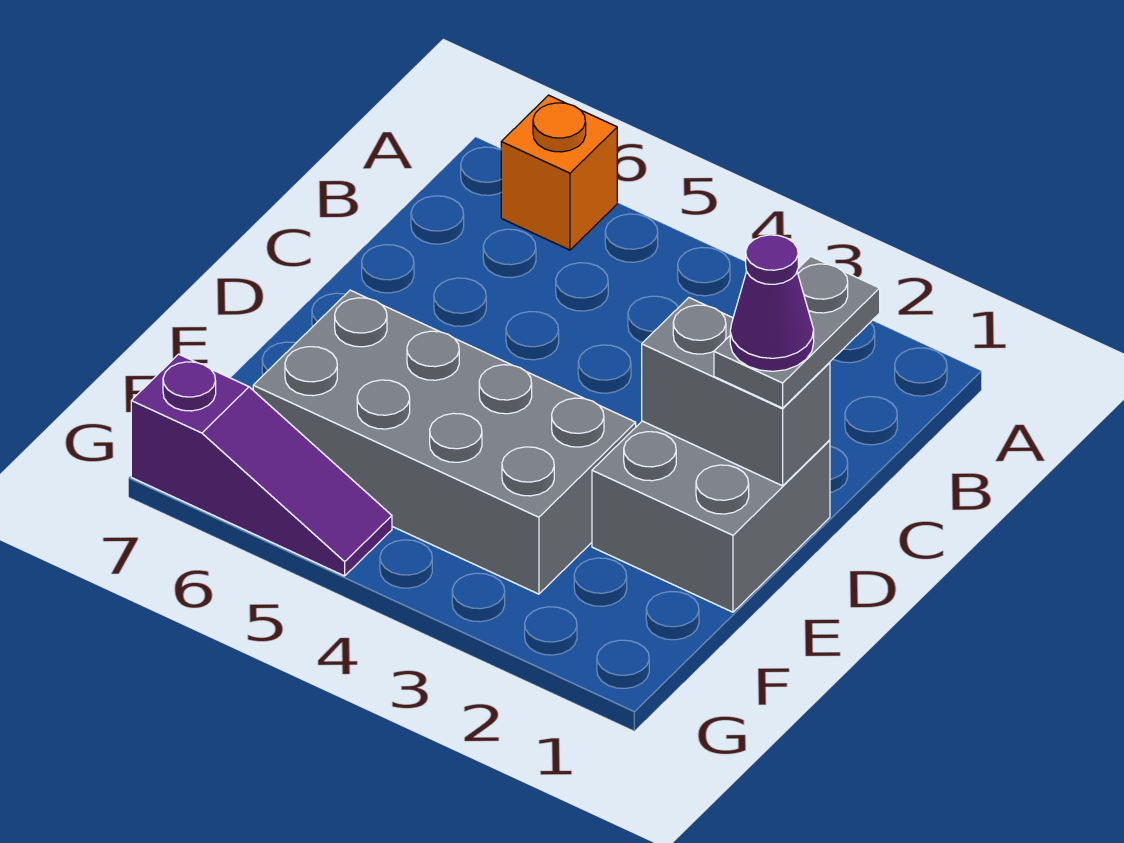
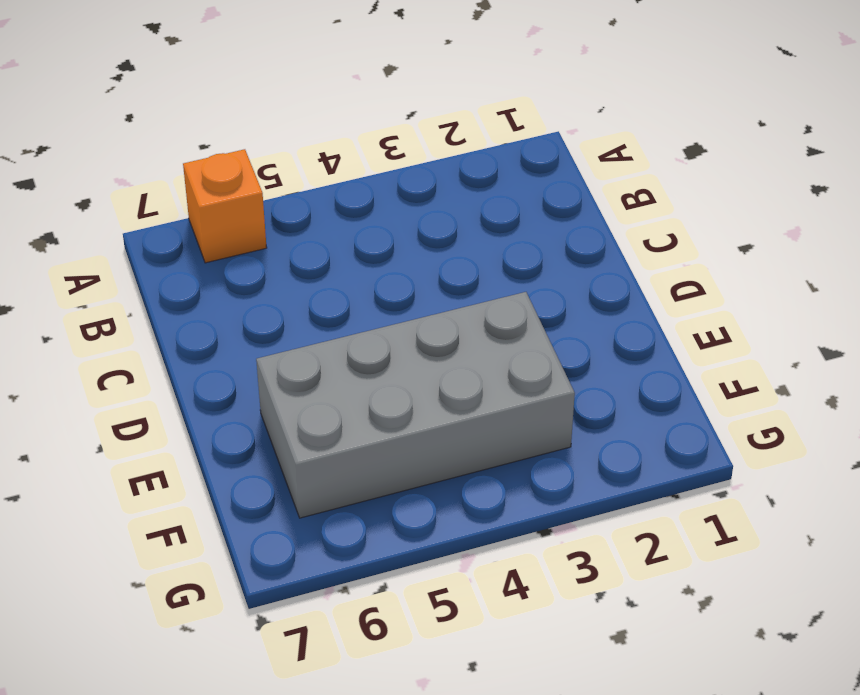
none -> grey brick D1:E2 level 1
none -> purple slope G5:G7 level 1 top 7

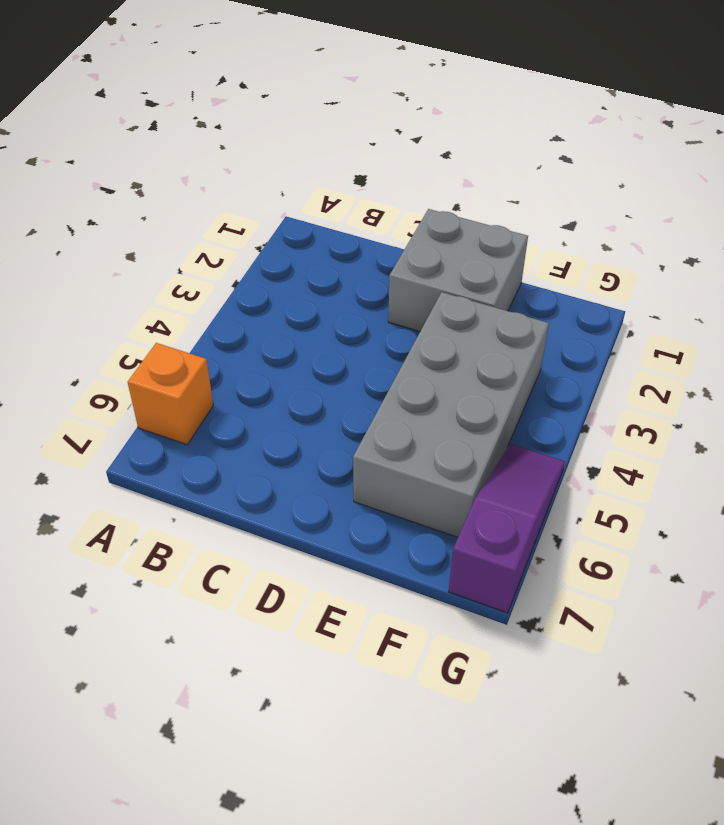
none -> grey brick D1:D2 level 2
none -> grey plate C1:D1 level 3

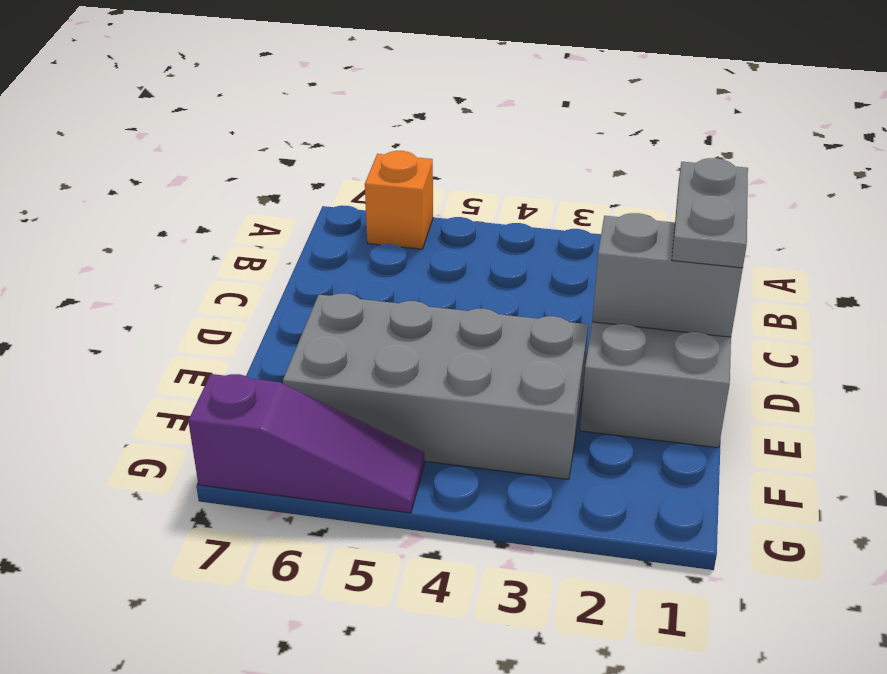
none -> purple cone D1 level 4

